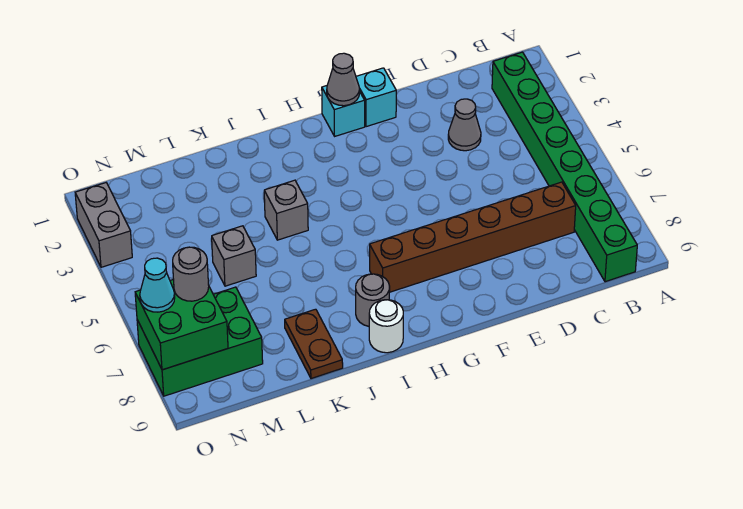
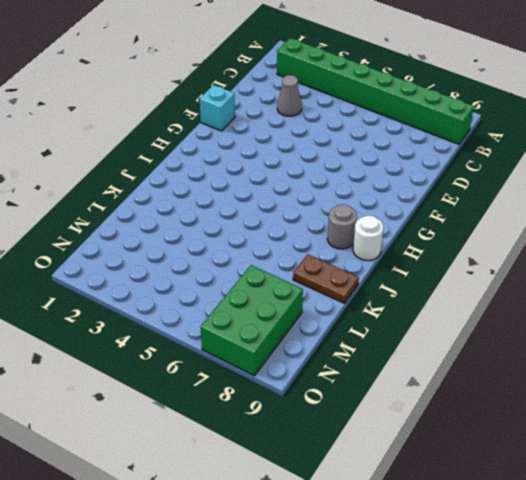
none -> brown brick C7:H7 level 1
none -> cyan brick G1 level 1
none -> grey brick J4 level 1

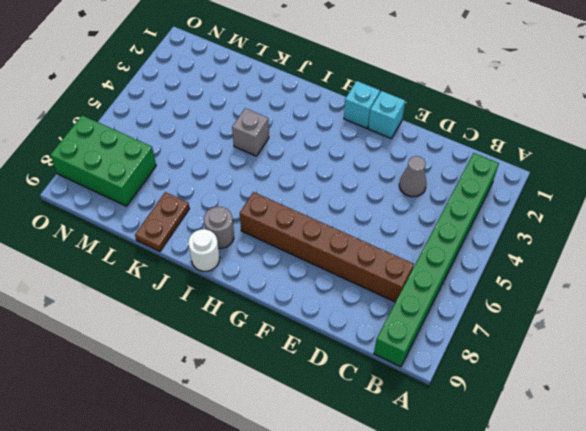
none -> grey brick L5 level 1
none -> grey brick O2:O3 level 1
none -> grey cone G1 level 2

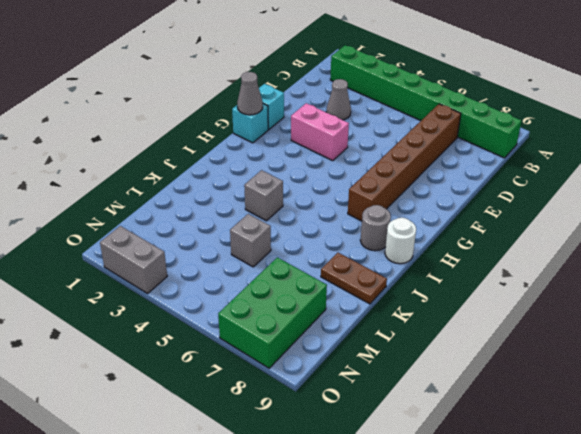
pink brick F3:F4 level 1 -> none
none -> green brick N7:O8 level 2
none -> grey round brick N7 level 3
none -> cyan cone O7 level 3

